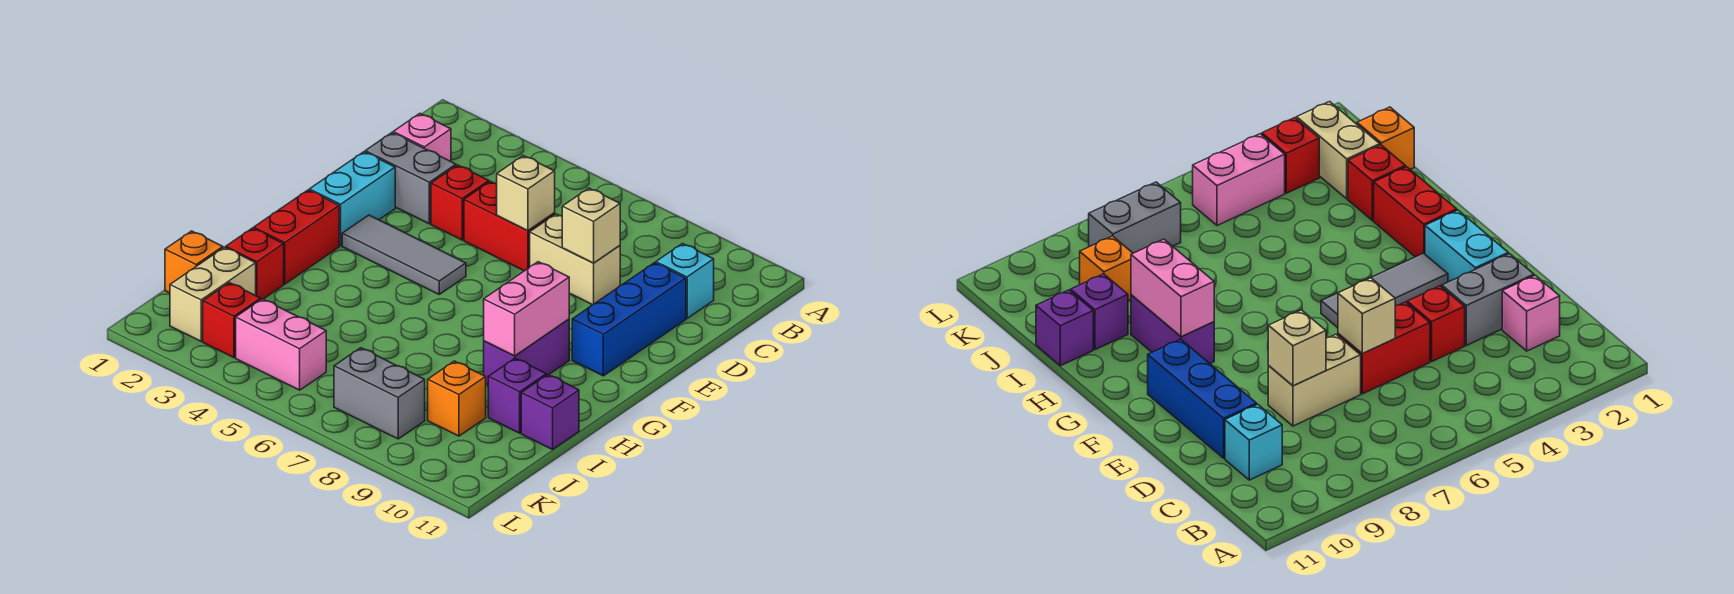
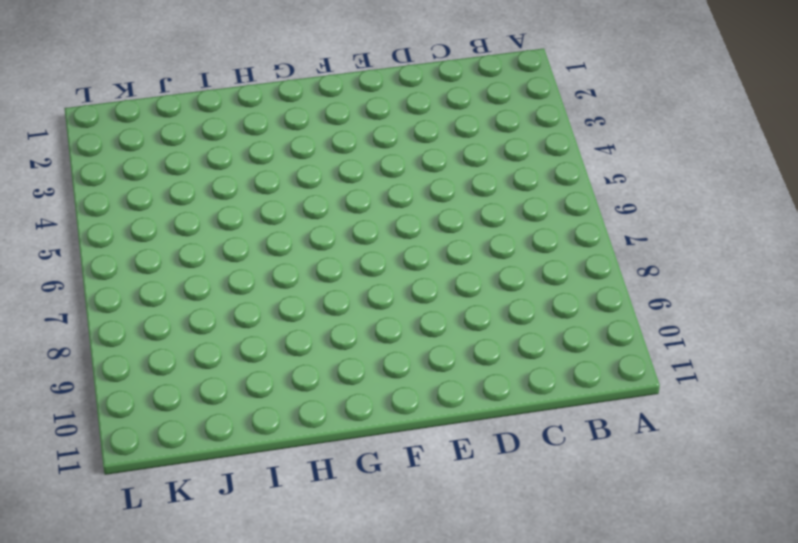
none -> pink brick C2 level 1
none -> cyan brick C10 level 1
none -> grey brick D2:D3 level 1

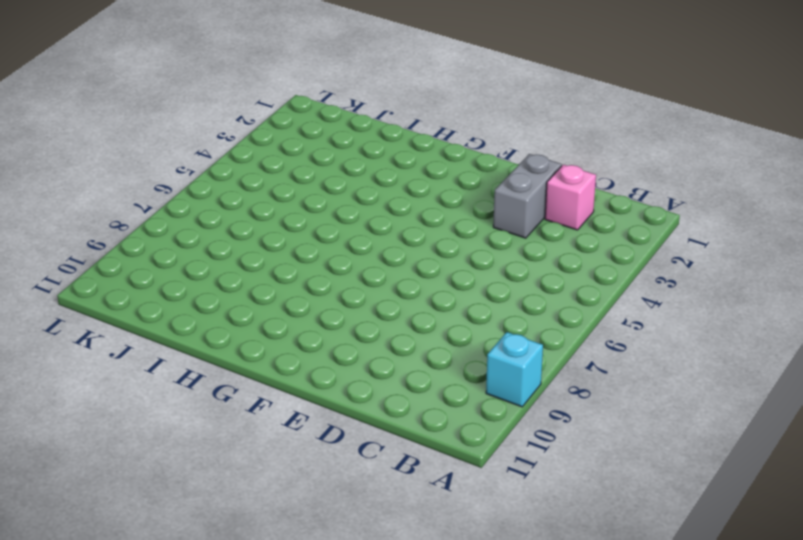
cyan brick A9 level 1 -> cyan brick C10 level 1
none -> red brick D4 level 1
none -> red brick D5:D6 level 1
none -> tan brick D7:D8 level 1

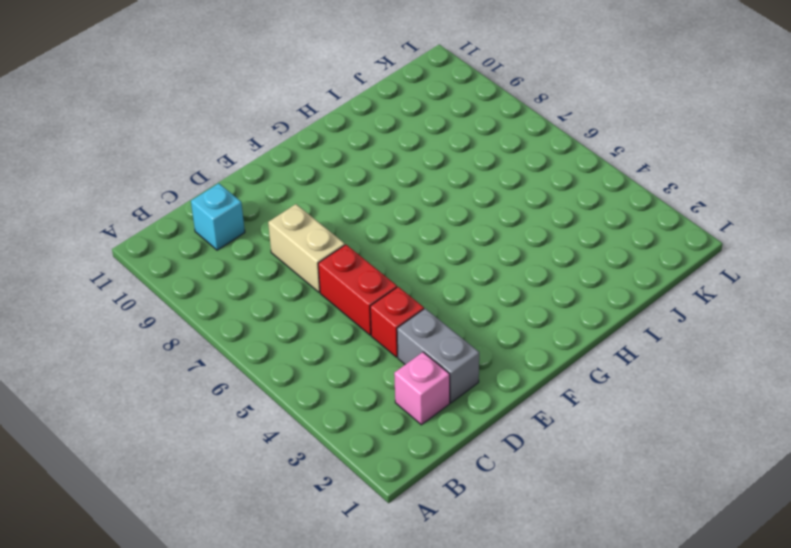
none -> blue brick D10:F10 level 1
none -> cyan brick E2:F2 level 1
none -> grey tile F3:F5 level 1

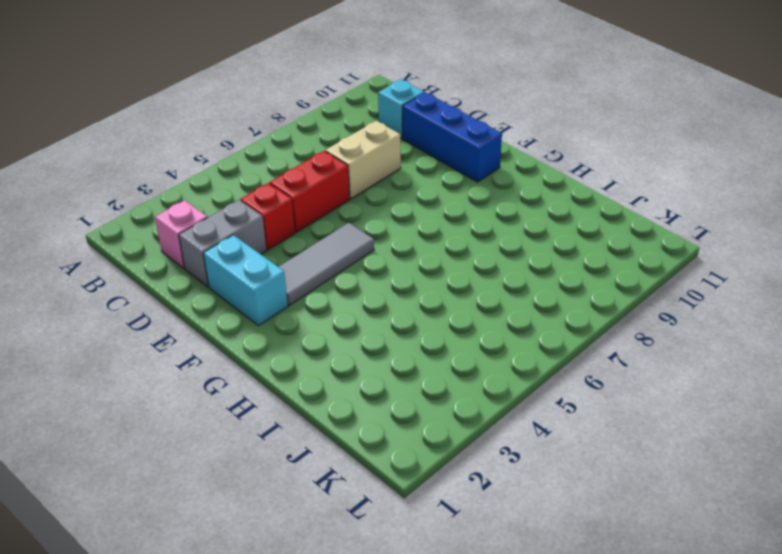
none -> red brick G2:H2 level 1
none -> purple brick G9:H9 level 1
none -> red brick I2 level 1

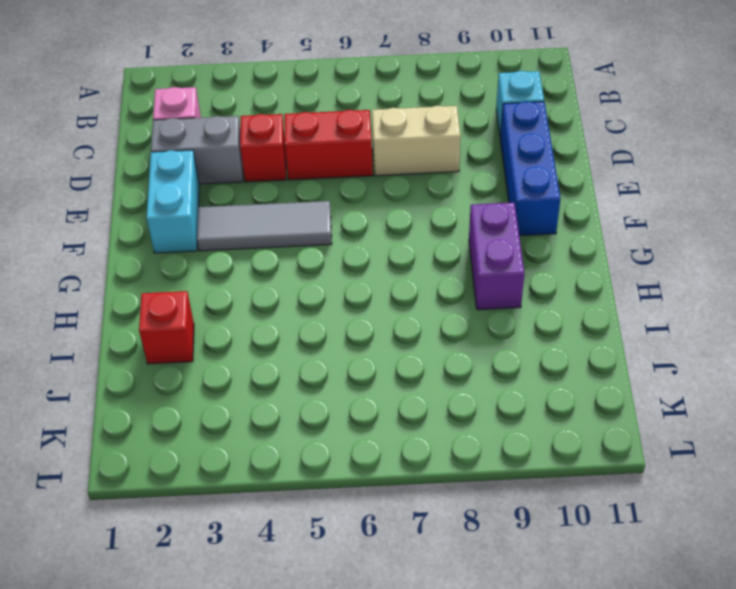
none -> red brick G2:H2 level 1
none -> purple brick I10 level 1
none -> purple brick I11 level 1

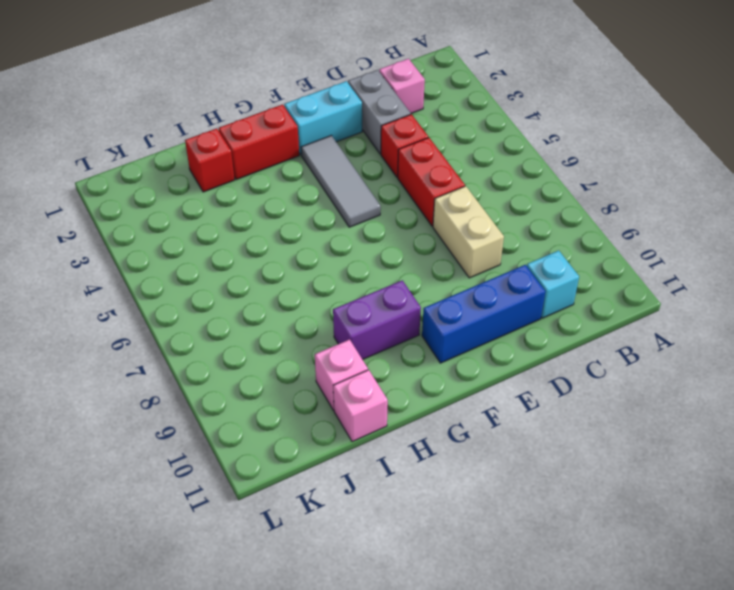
pink brick I10 level 1 -> purple brick I10 level 1
pink brick I11 level 1 -> purple brick I11 level 1
none -> orange brick J1 level 1
none -> tan brick J2:K2 level 1
none -> orange brick J9 level 1

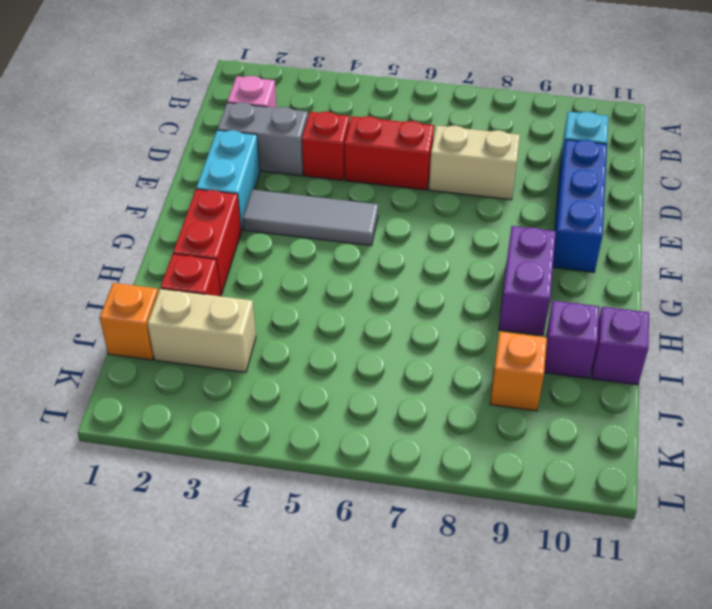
tan brick J2:J3 level 1 -> tan brick J2:K2 level 1
none -> red brick K3 level 1
none -> pink brick K4:K5 level 1
none -> grey brick K7:K8 level 1

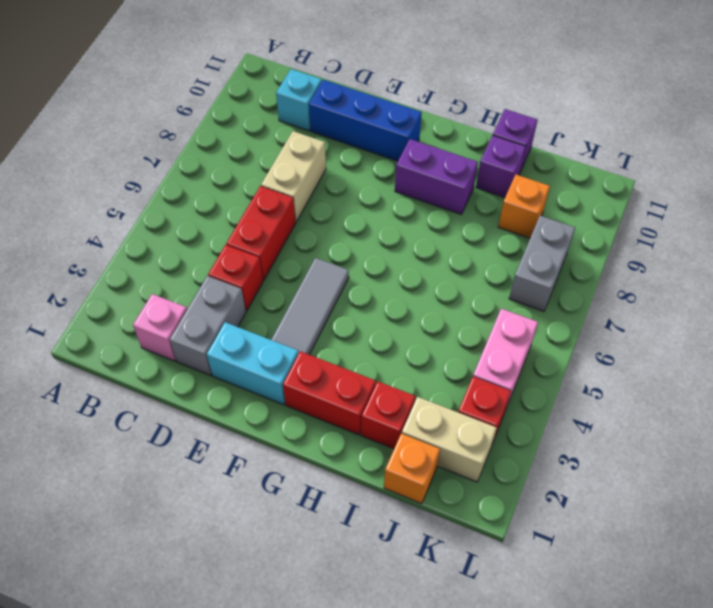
none -> tan brick D6 level 2
none -> tan brick D8 level 2
none -> pink brick G9:H9 level 2

